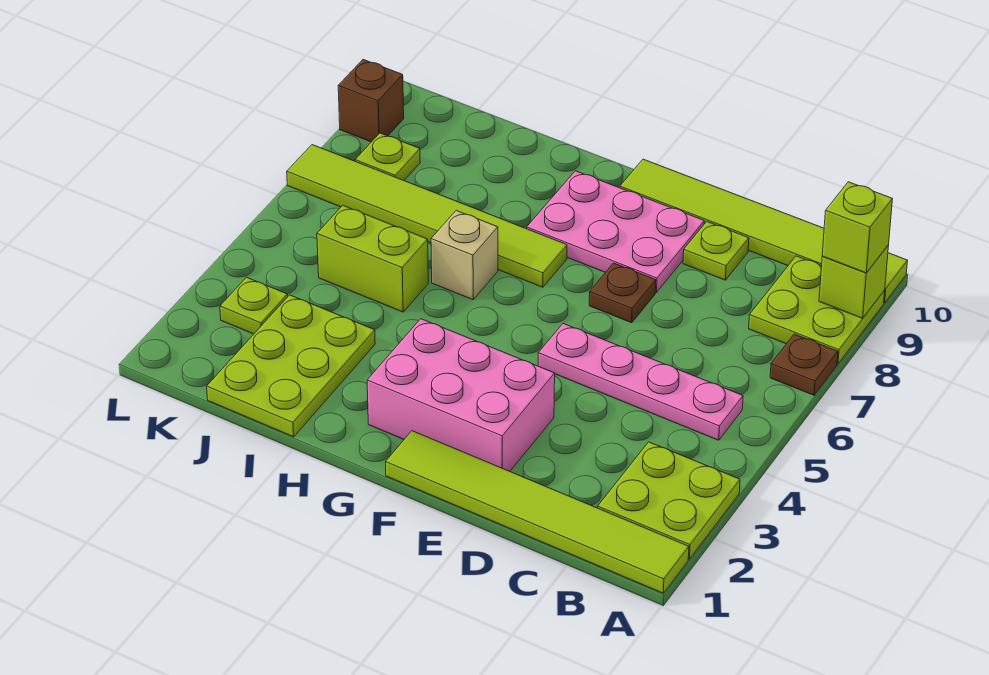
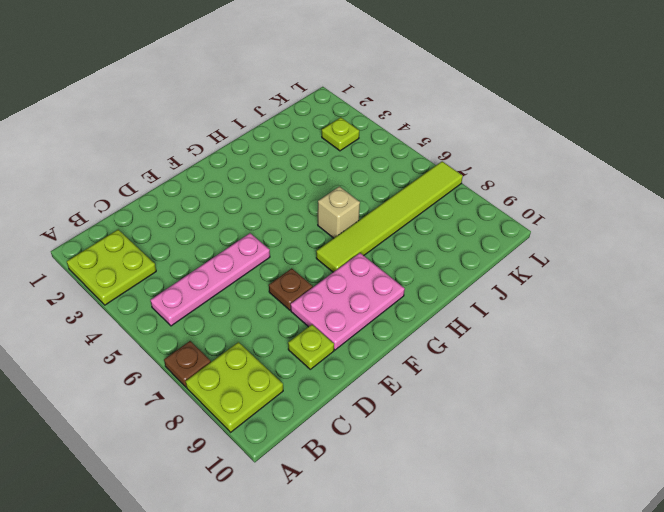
none -> lime tile A1:F1 level 1
none -> lime tile A10:F10 level 1
none -> pink brick E2:G3 level 1

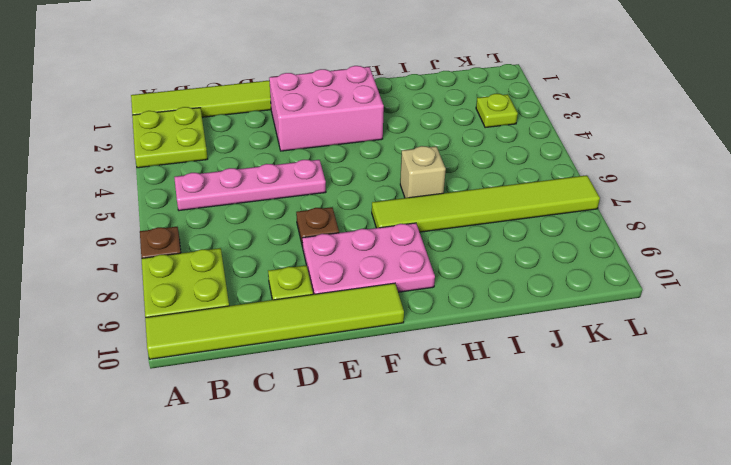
none -> lime plate I1:J3 level 1
none -> lime brick I5:J5 level 1
none -> lime plate K8 level 1

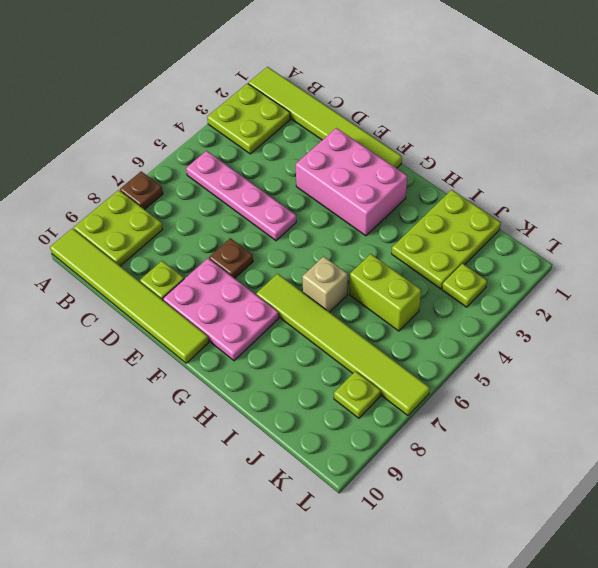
none -> brown brick L9 level 1
none -> lime brick A9 level 2
none -> lime brick A9 level 3

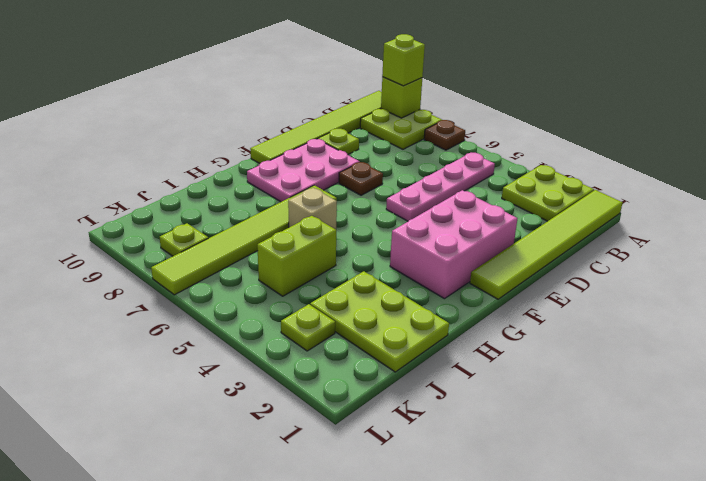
none -> brown brick L9 level 1

